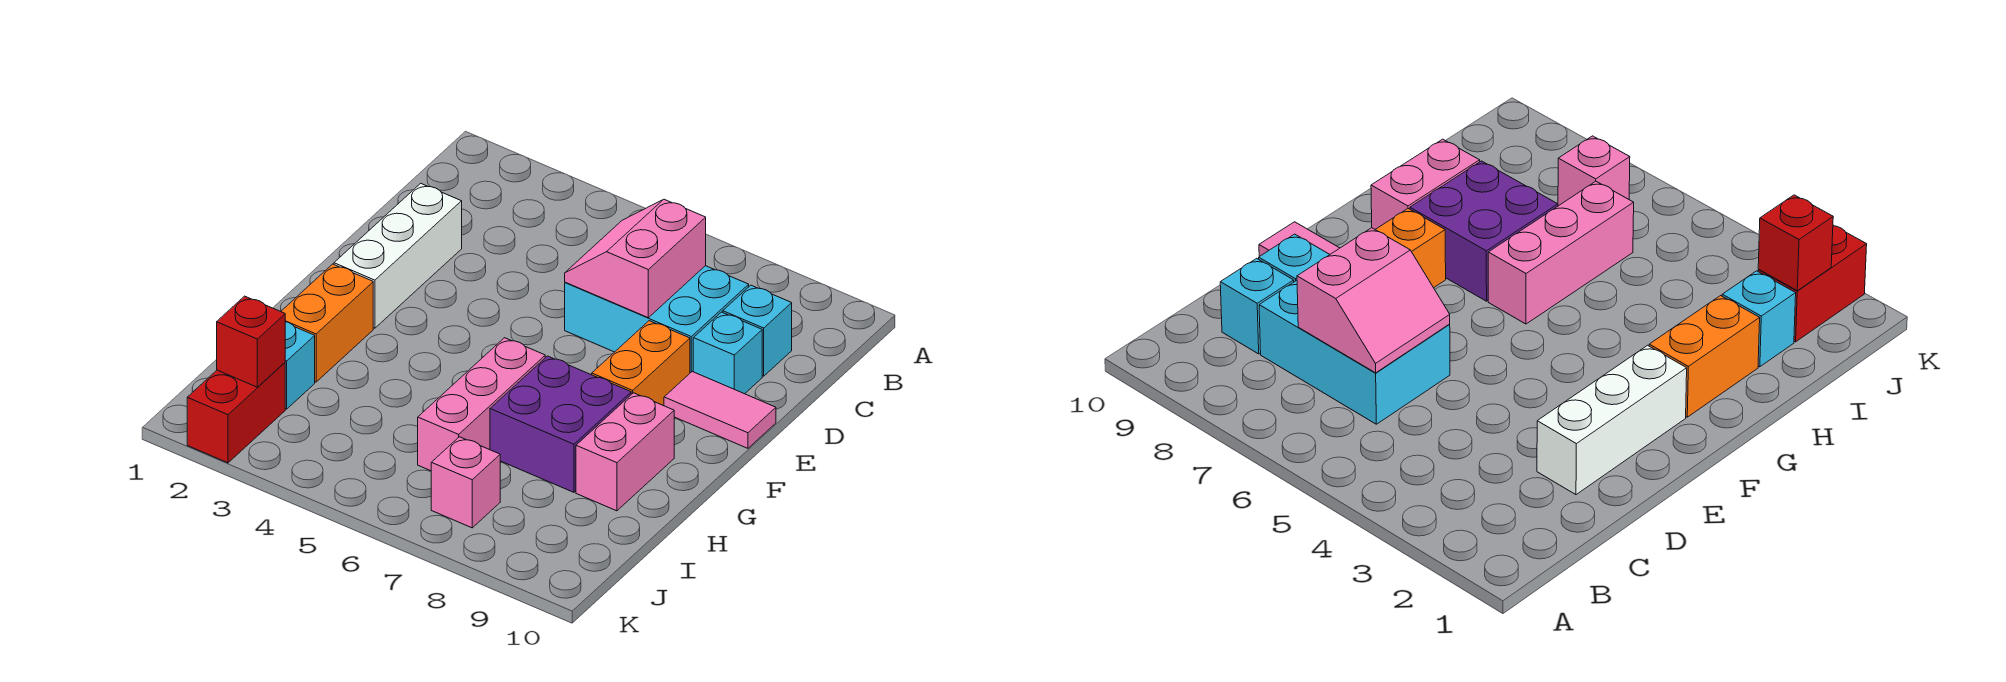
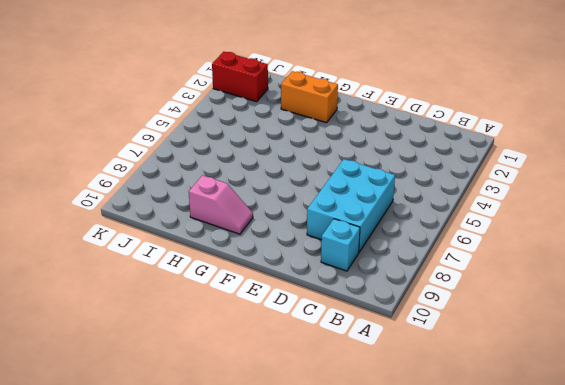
pink slope G9:H9 level 1 top H -> pink brick G9:H9 level 1
none -> white brick D2:F2 level 1
none -> cyan brick D9 level 1
none -> orange brick E8:F8 level 1

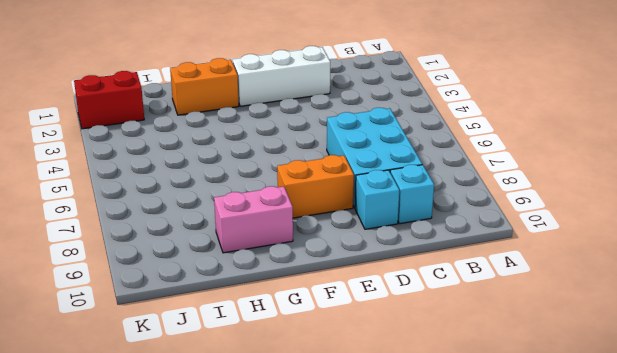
none -> pink tile E9:E10 level 1
none -> pink brick G6:I6 level 1
none -> purple brick G7:H8 level 1

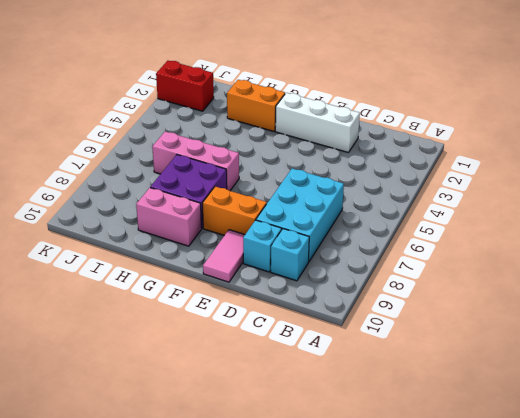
none -> cyan brick I2 level 1
none -> pink brick J7 level 1
none -> pink slope C6:D7 level 2 top 7

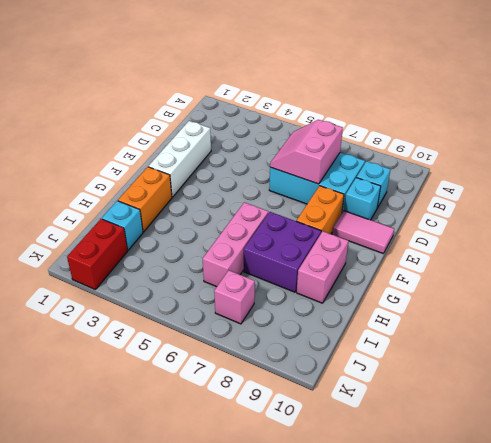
none -> red brick J2 level 2

